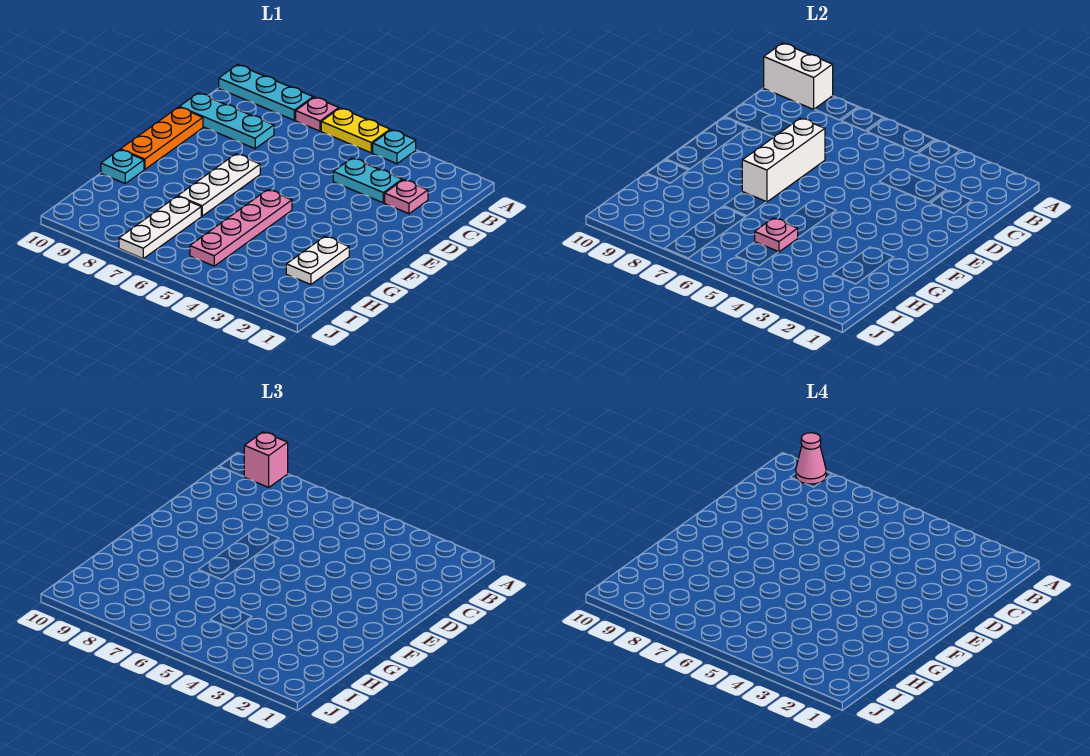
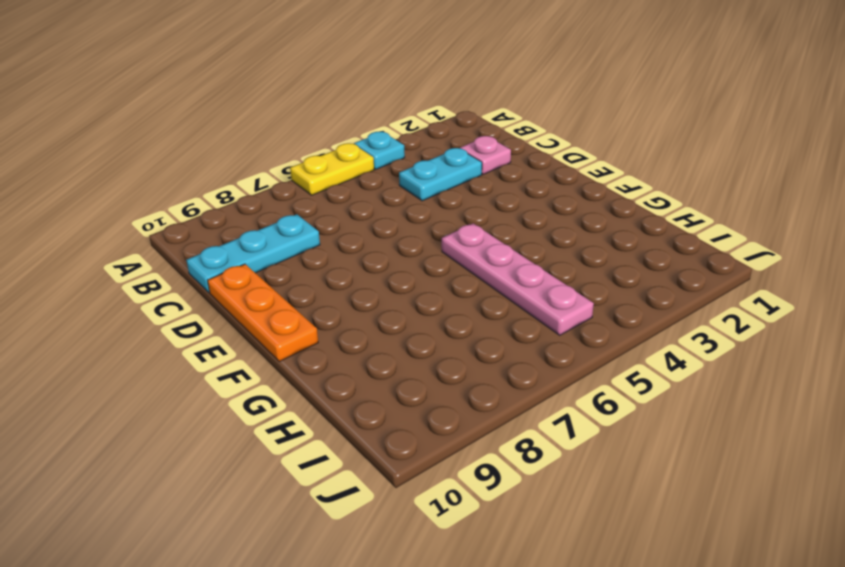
none -> pink plate A7 level 1
none -> cyan plate A8:A10 level 1
none -> white plate E7:G7 level 1

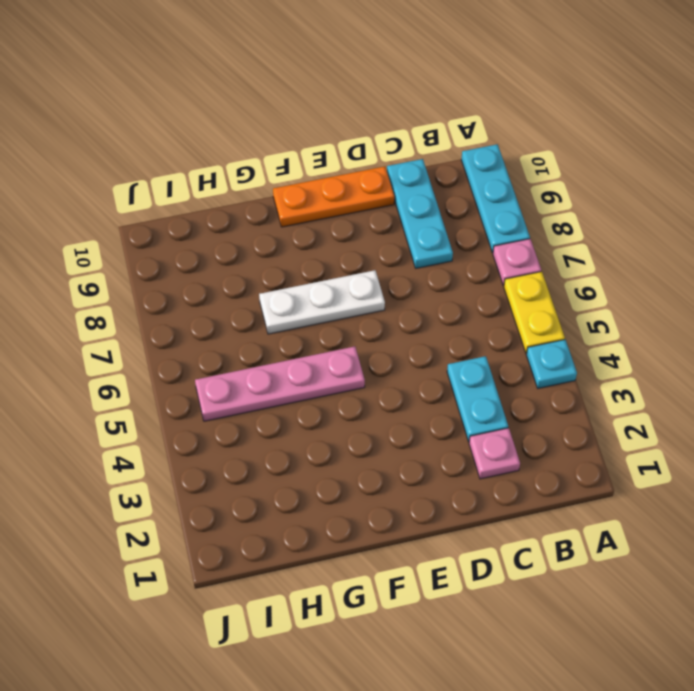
none -> white plate G2:H2 level 1
none -> cyan plate G10 level 1
none -> white plate H7:J7 level 1

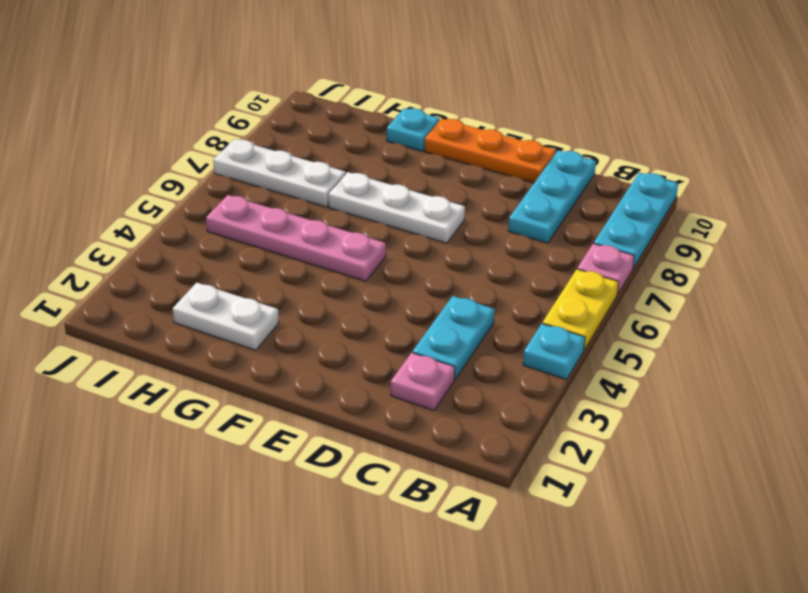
none -> white brick A9:A10 level 2
none -> white brick D7:F7 level 2
none -> pink plate H5 level 2

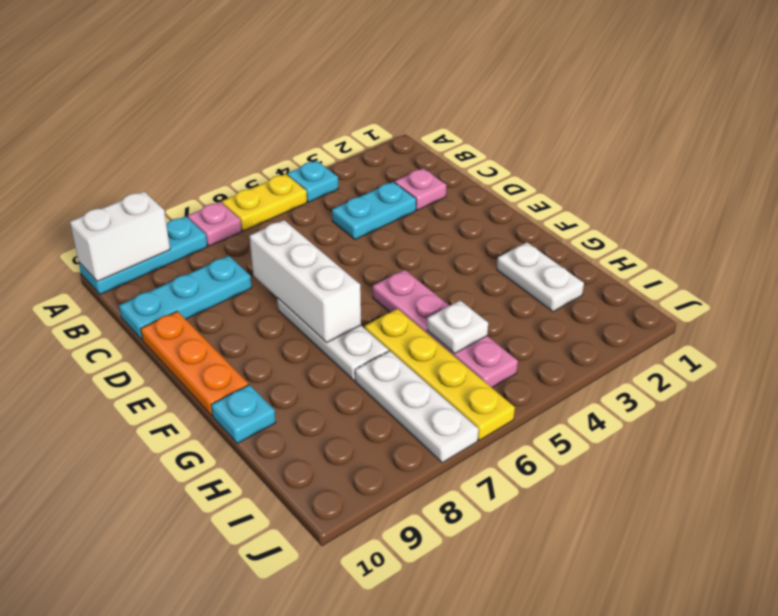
yellow plate G6:J6 level 1 -> none
white plate H5 level 2 -> pink plate H5 level 2
none -> pink brick A9 level 3
none -> pink cone A9 level 4

